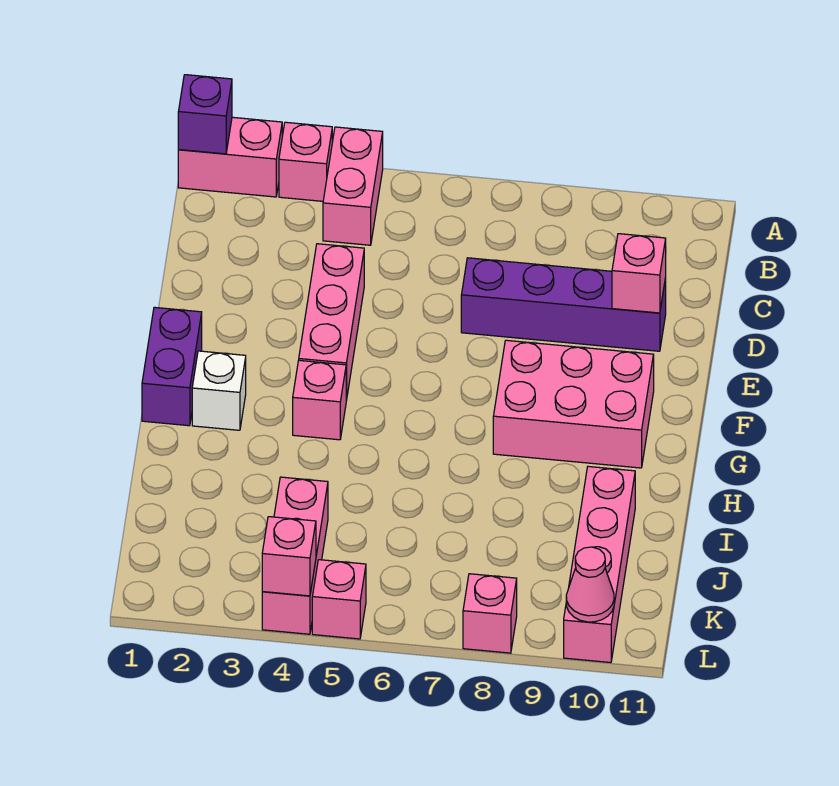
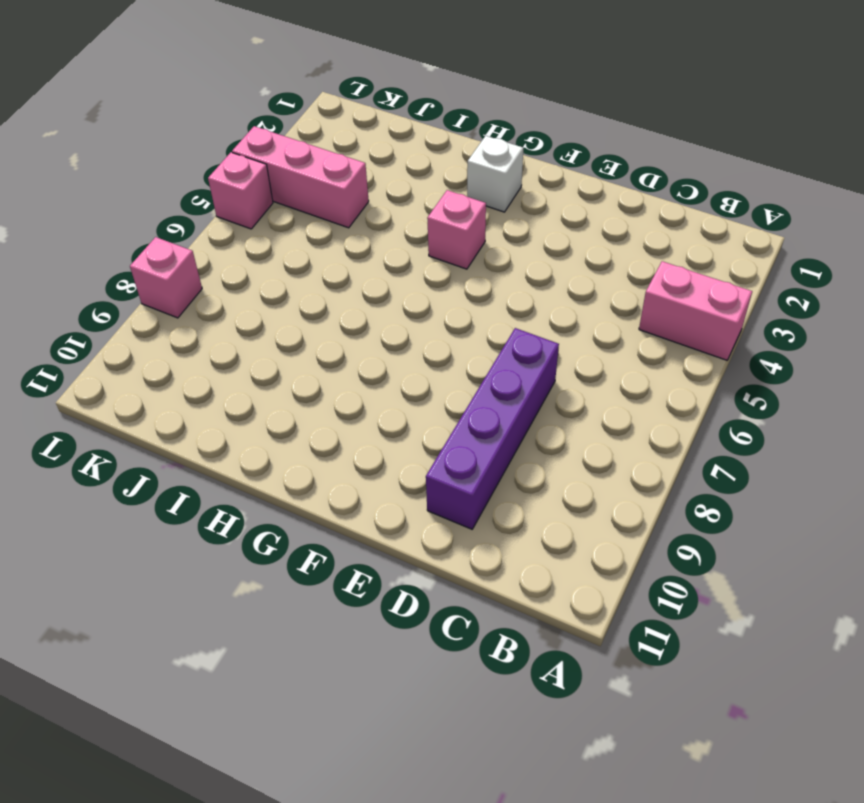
none -> pink brick A1:A2 level 1
none -> pink brick A3 level 1
none -> pink brick D4:F4 level 1

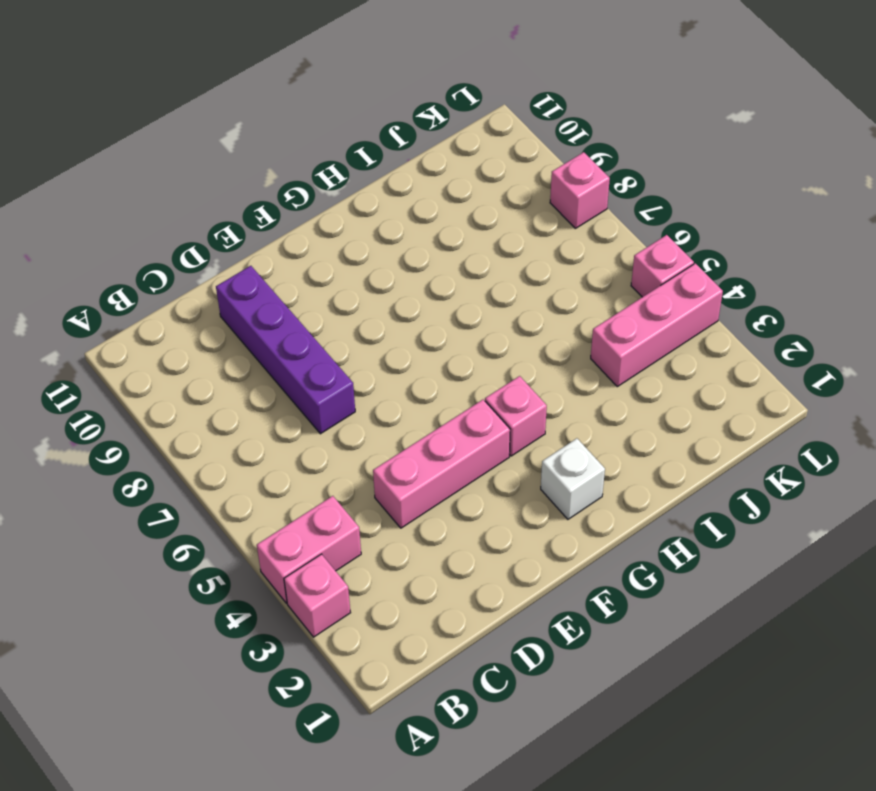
none -> pink brick A1:A2 level 1
none -> purple brick F1:G1 level 1
none -> pink brick F8:G10 level 1

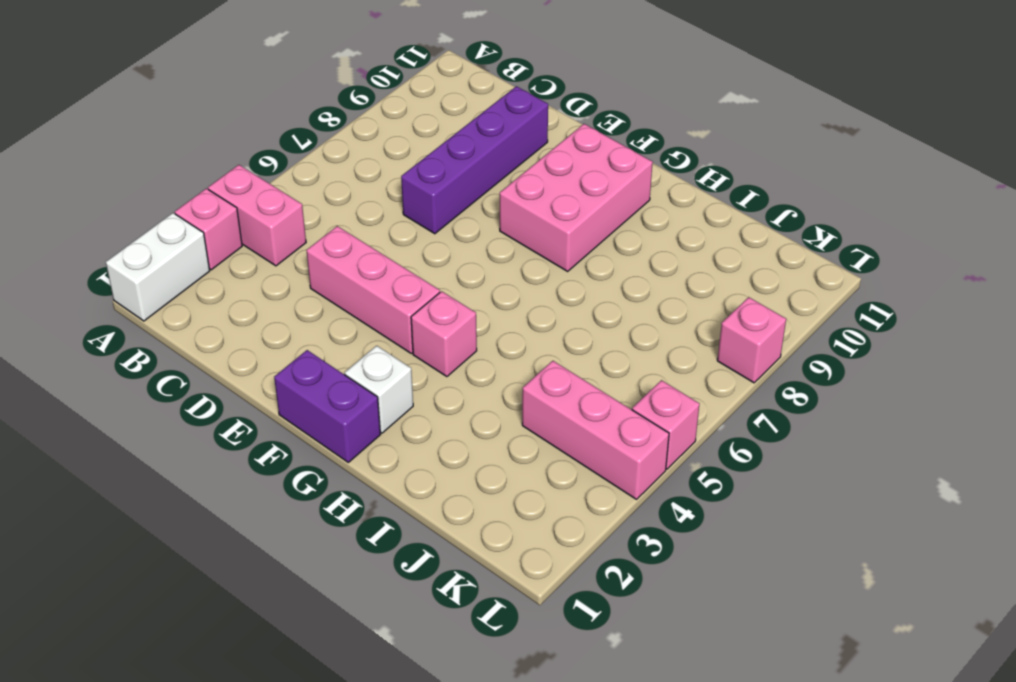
white brick A1:A2 level 1 -> pink brick A1:A2 level 1
none -> pink brick I10:L10 level 1
none -> purple brick A1 level 2
none -> pink brick D10 level 2

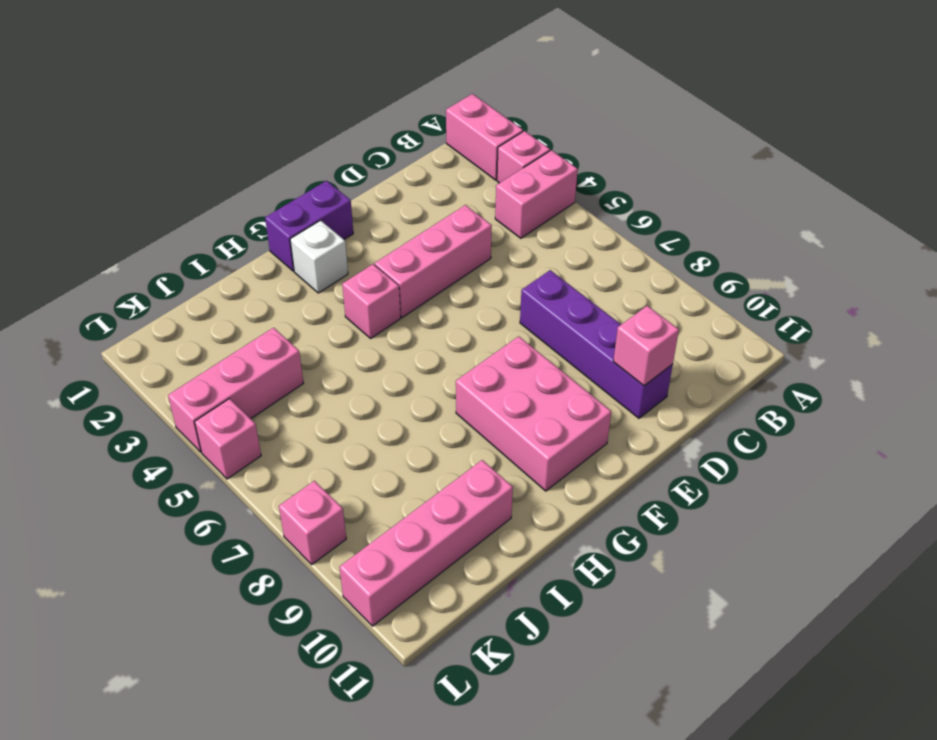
none -> purple brick A1 level 2
none -> pink brick L4 level 2
none -> pink cone L10 level 2

